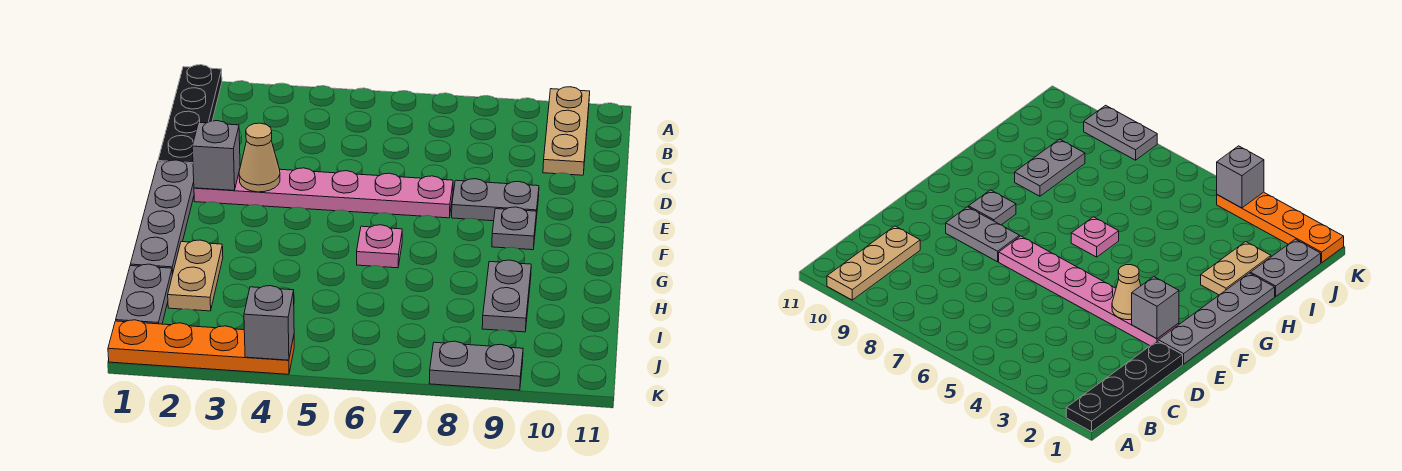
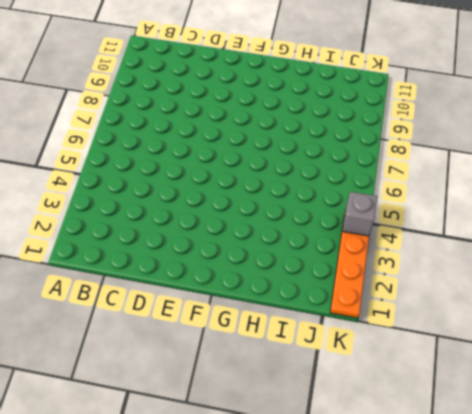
none -> black plate A1:D1 level 1
none -> tan plate A10:C10 level 1
none -> grey plate E1:H1 level 1

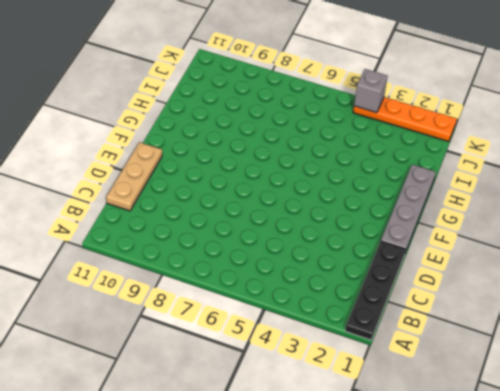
tan plate C11:E11 level 1 -> tan plate A10:C10 level 1
none -> pink plate E2:E7 level 1
none -> grey plate E8:E9 level 1
none -> grey plate F9 level 1

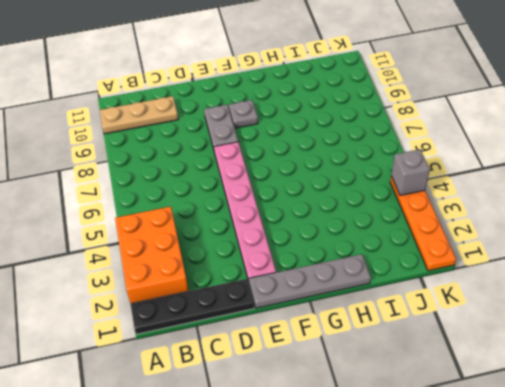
orange brick A2:B4 level 1 -> none
none -> pink plate G6 level 1
none -> tan plate H2:I2 level 1
none -> grey plate H9:I9 level 1

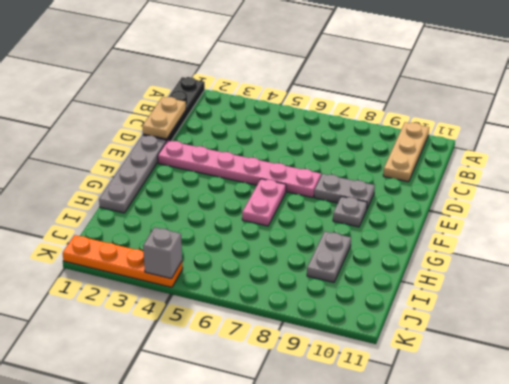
tan plate C1:D1 level 2 -> tan plate H2:I2 level 1
pink plate F6:G6 level 1 -> pink plate G6 level 1
none -> grey plate I1:J1 level 1
none -> grey plate K8:K9 level 1
none -> grey brick E2 level 2

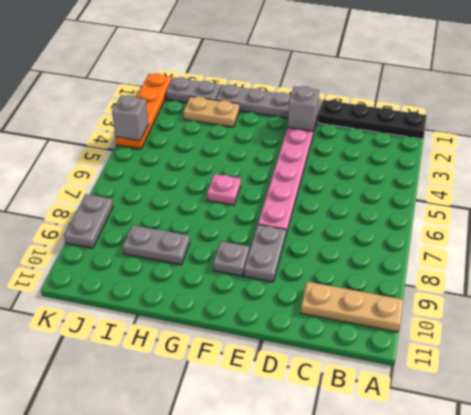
none -> tan cone E3 level 2

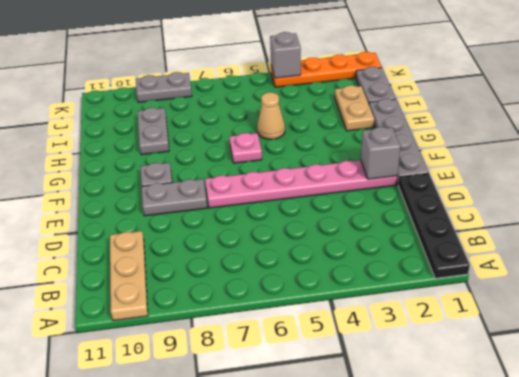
tan cone H5 level 1 -> tan cone E3 level 2

